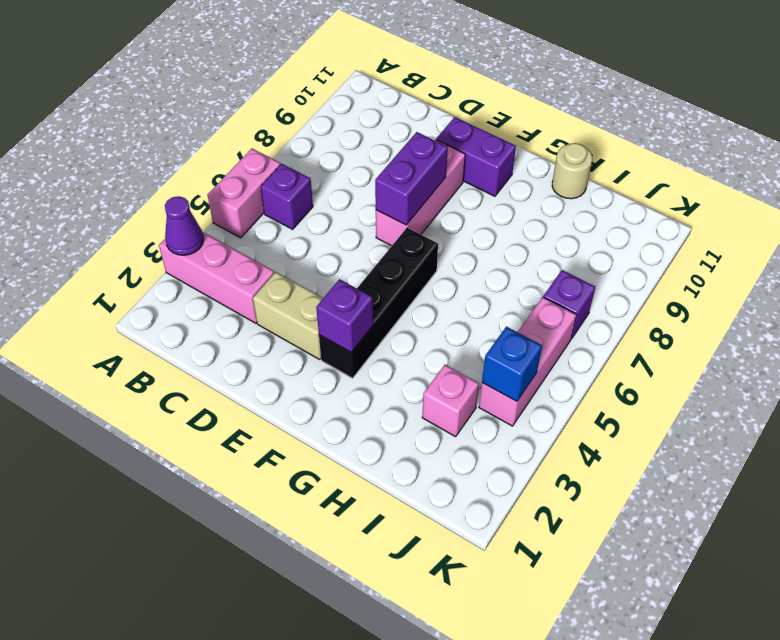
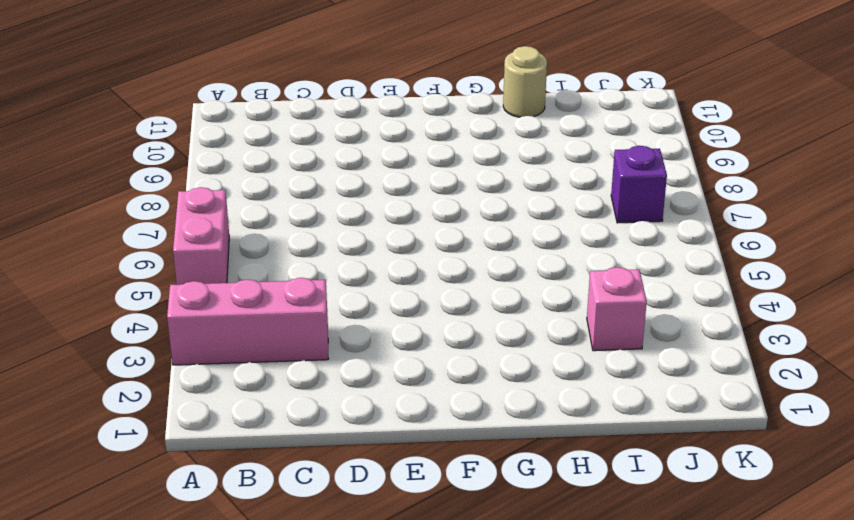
none -> purple brick B6 level 1
none -> tan brick D3:E3 level 1
none -> pink brick E7:E9 level 1

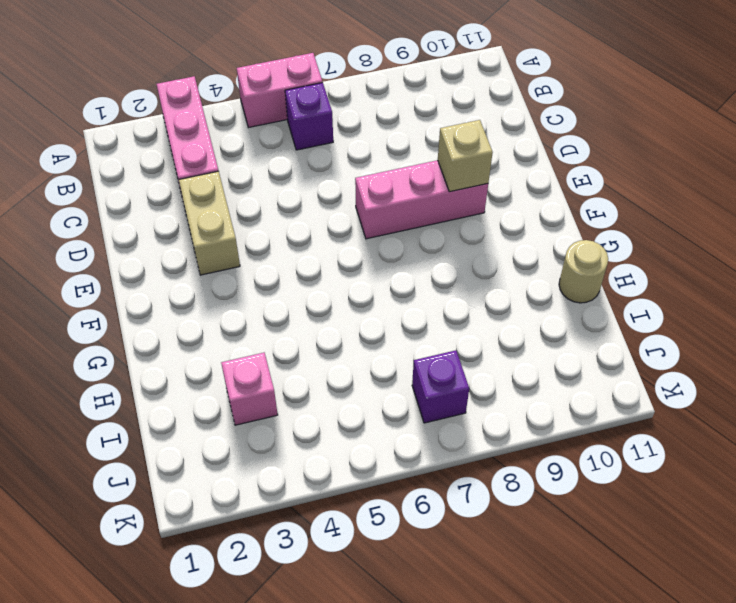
tan brick E9 level 2 -> none
none -> purple brick E10:F10 level 1
none -> black brick F3:F6 level 1
none -> pink brick J4:J6 level 1

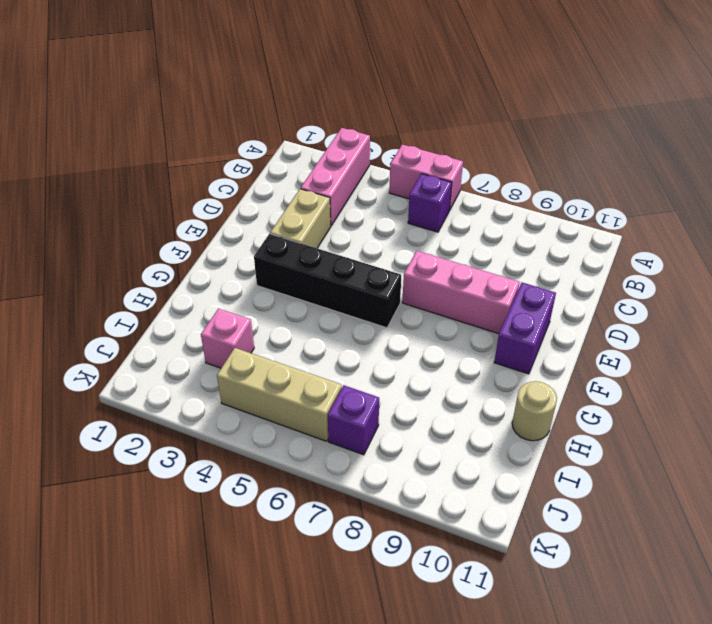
tan brick J4:J6 level 1 -> pink brick J4:J6 level 1
none -> purple cone A3 level 2
none -> purple brick E7:E8 level 2
none -> purple brick F3 level 2

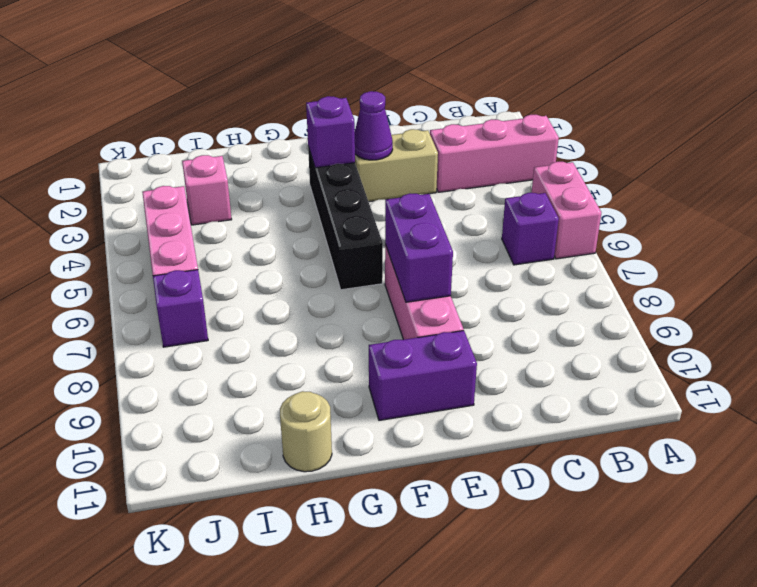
purple cone E3 level 2 -> purple cone A3 level 2
none -> blue brick J4 level 2

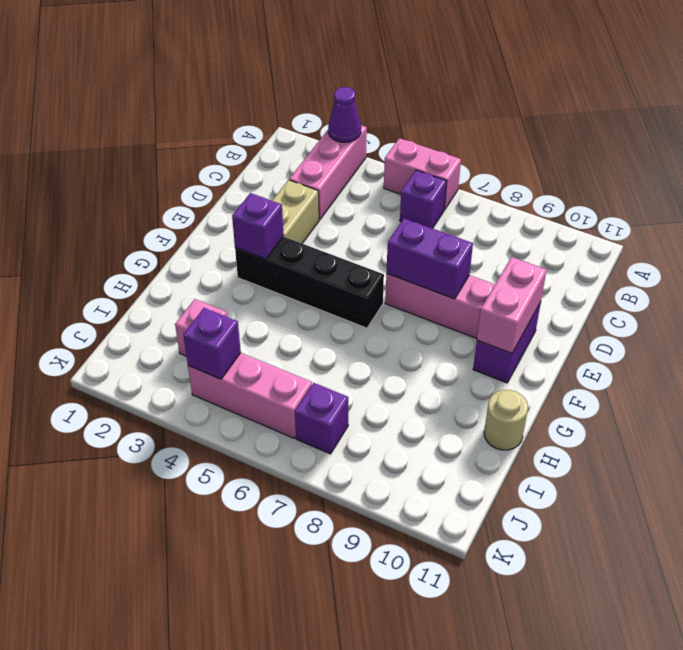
pink brick E10:F10 level 2 -> none
purple brick J4 level 2 -> blue brick J4 level 2

